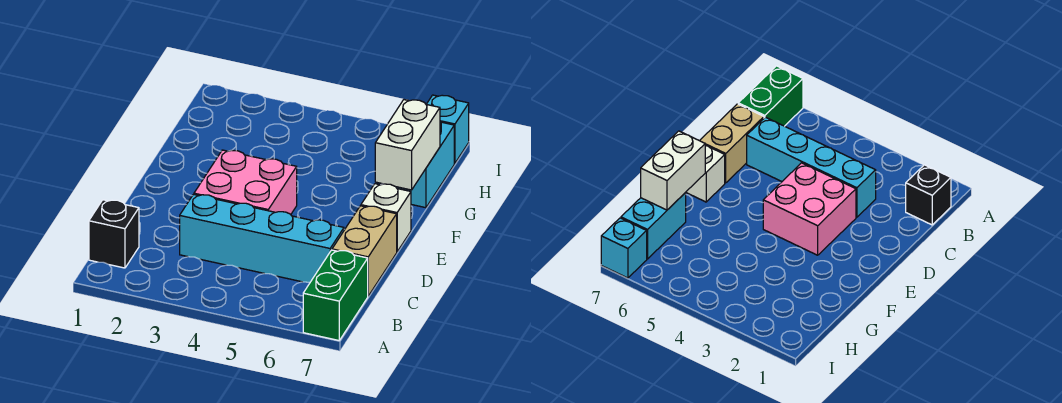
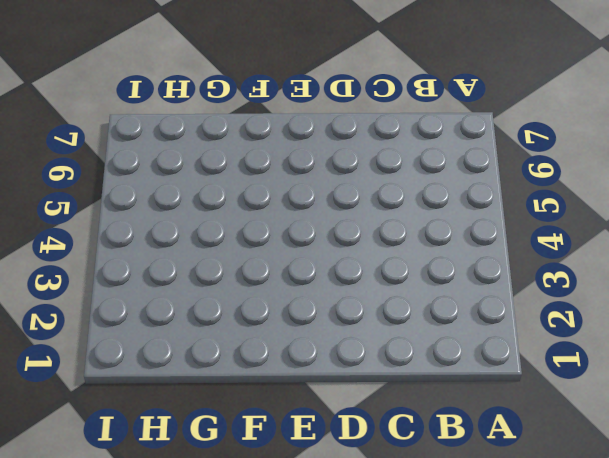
none -> green brick A7:B7 level 1
none -> black brick B1 level 1

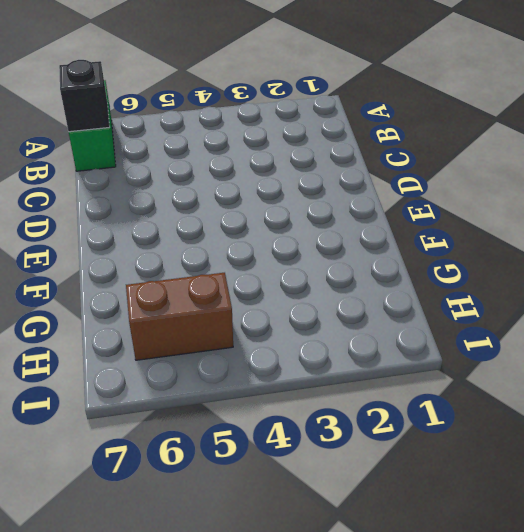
black brick B7 level 2 -> black brick B1 level 1
brown brick H5:H6 level 1 -> none
none -> cyan brick C3:C6 level 1
none -> tan brick C7:D7 level 1

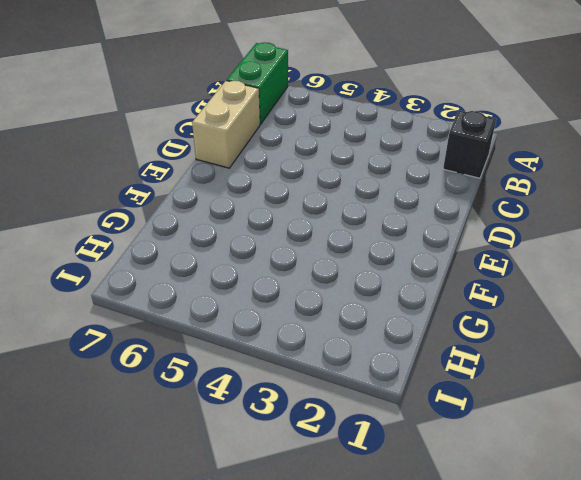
none -> cyan brick C3:C6 level 1
none -> pink brick D3:E4 level 1

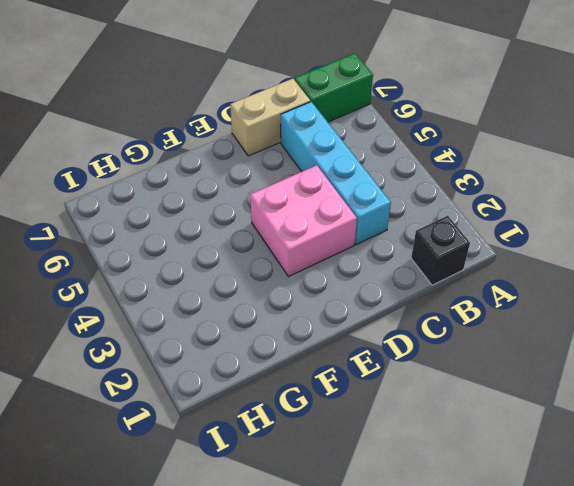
none -> white brick E7 level 1
none -> cyan brick G7:H7 level 1

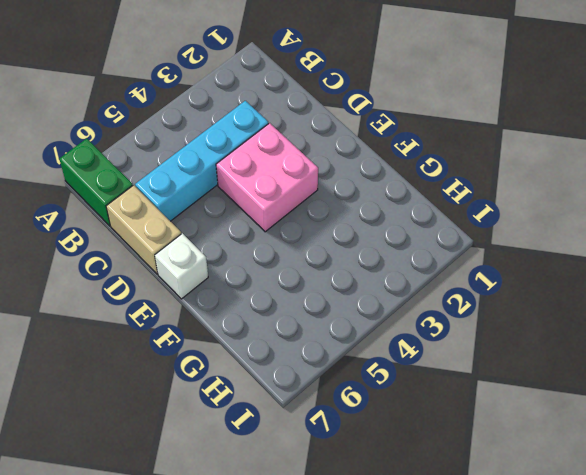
none -> black brick B1 level 1
none -> cyan brick G7:H7 level 1

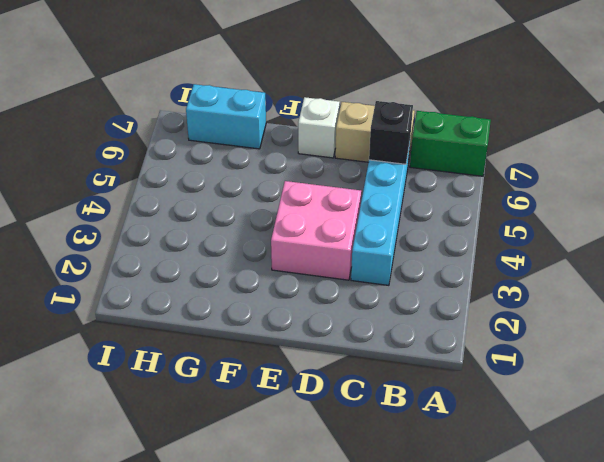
black brick C6 level 2 -> black brick B1 level 1
none -> cyan brick I7 level 1
none -> white brick F7:G7 level 2

